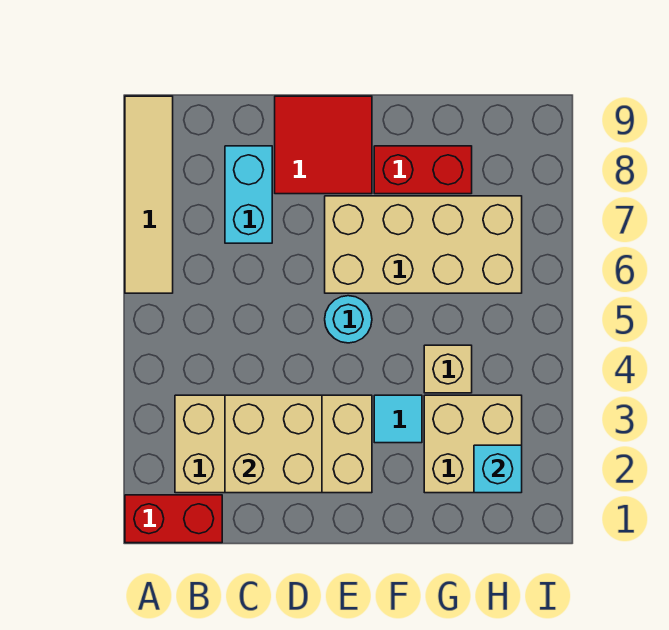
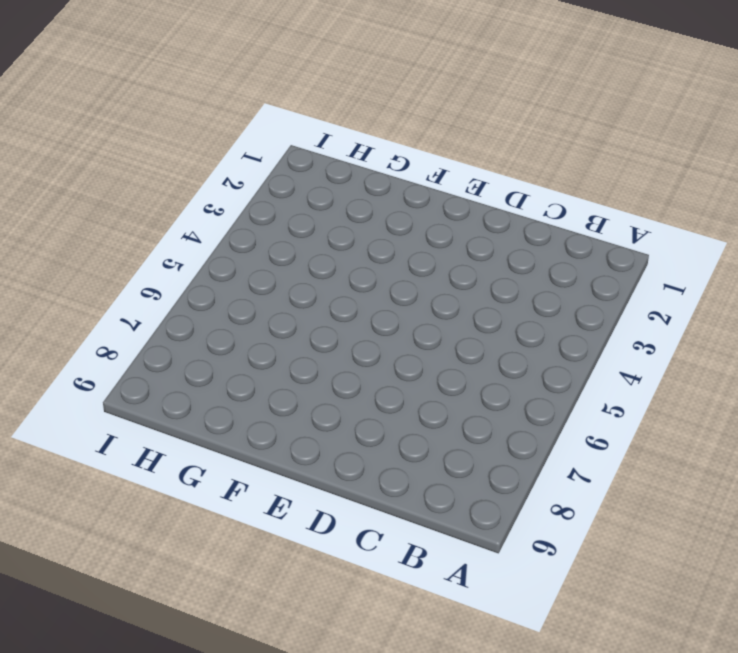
none -> red brick A1:B1 level 1
none -> tan tile A6:A9 level 1
none -> tan brick B2:E3 level 1

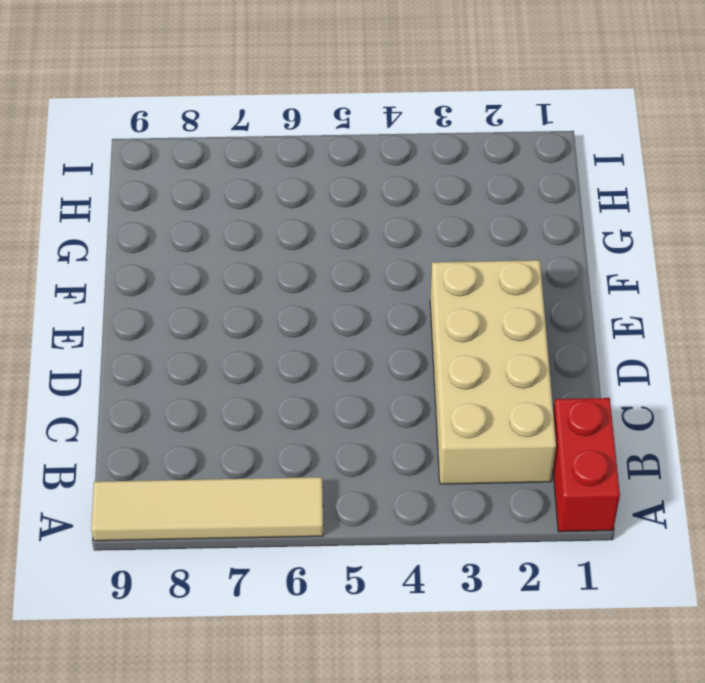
none -> cyan brick C7:C8 level 1
none -> red tile D8:E9 level 1
none -> cyan round brick E5 level 1

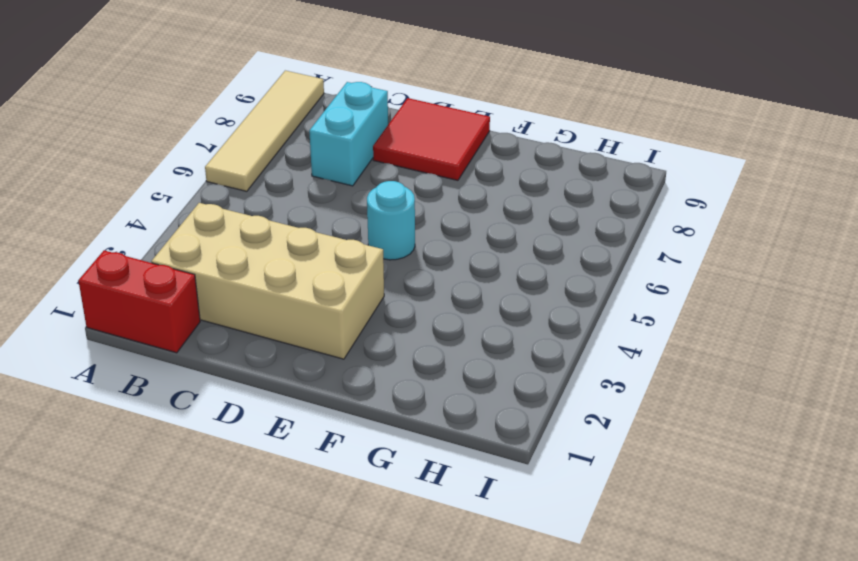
none -> tan brick E6:H7 level 1
none -> cyan tile F3 level 1
none -> red brick F8:G8 level 1

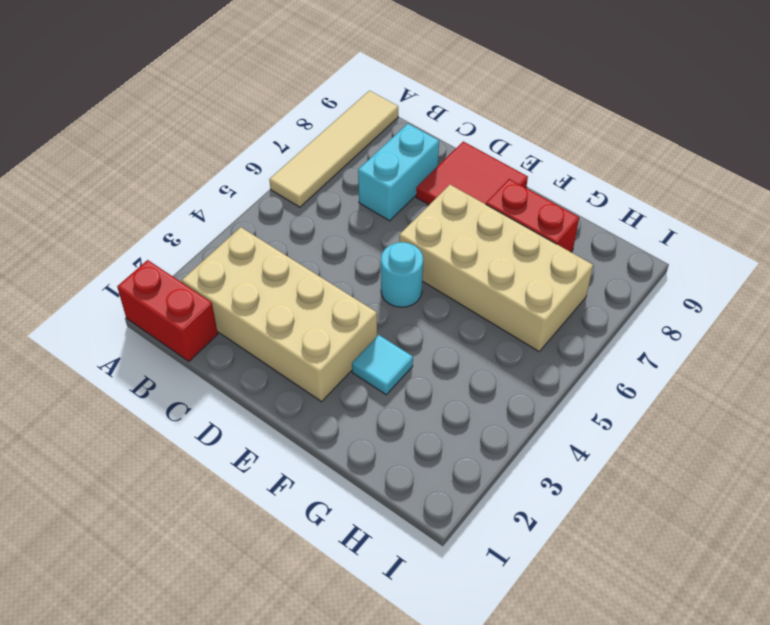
none -> tan brick G2:H3 level 1
none -> tan brick G4 level 1
none -> tan brick C2:D3 level 2

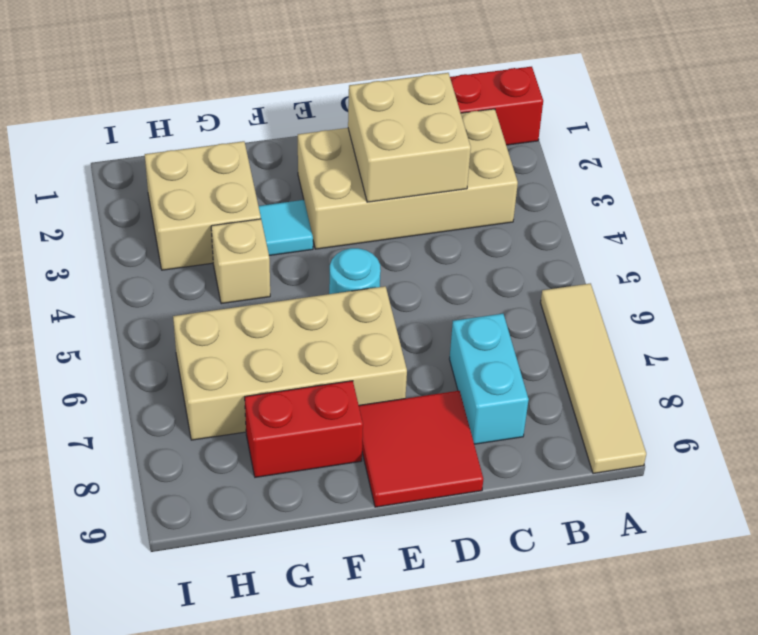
none -> cyan brick H2 level 2

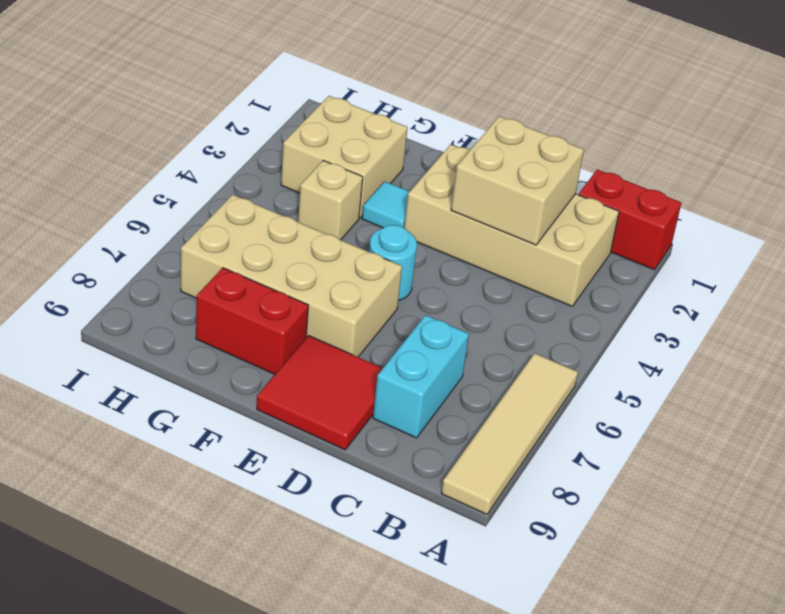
none -> cyan brick H2 level 2

